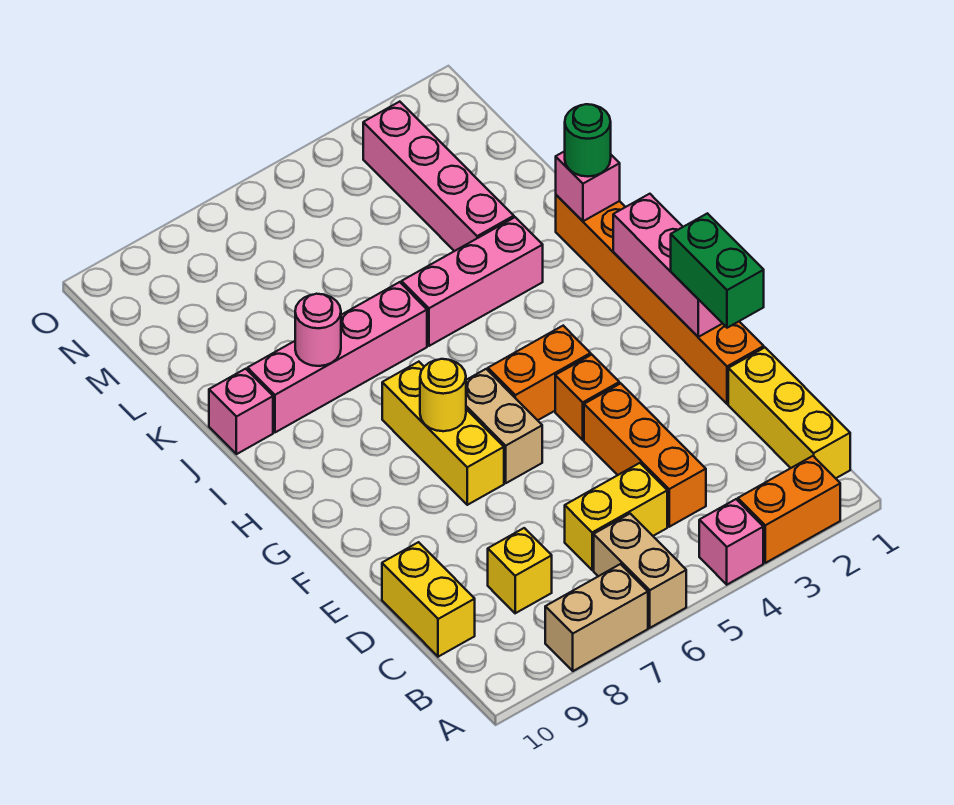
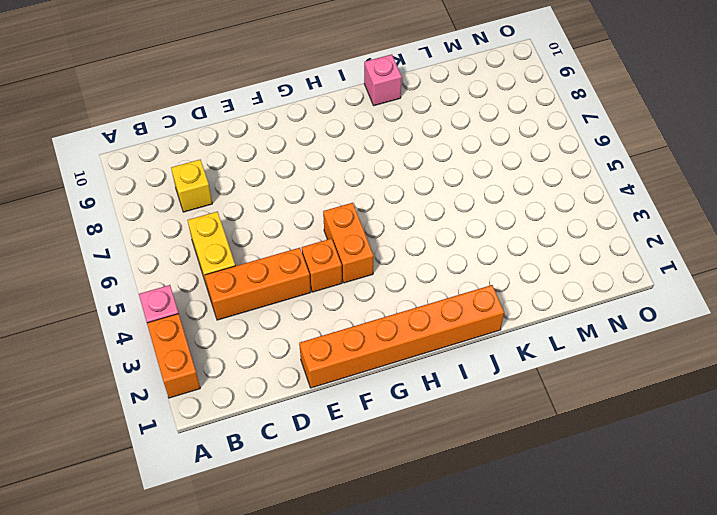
none -> tan brick A6:B6 level 1
none -> tan brick A7:A8 level 1
none -> yellow brick B1:D1 level 1

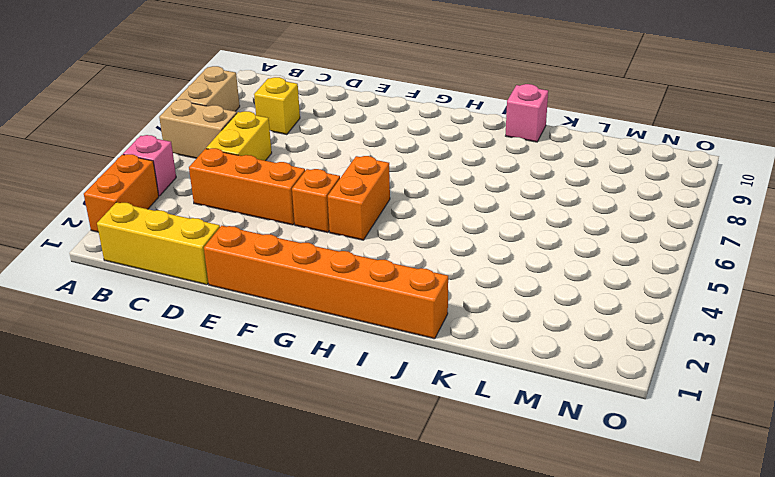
none -> yellow brick C10:D10 level 1
none -> tan brick F6:G6 level 1
none -> yellow brick F7:H7 level 1

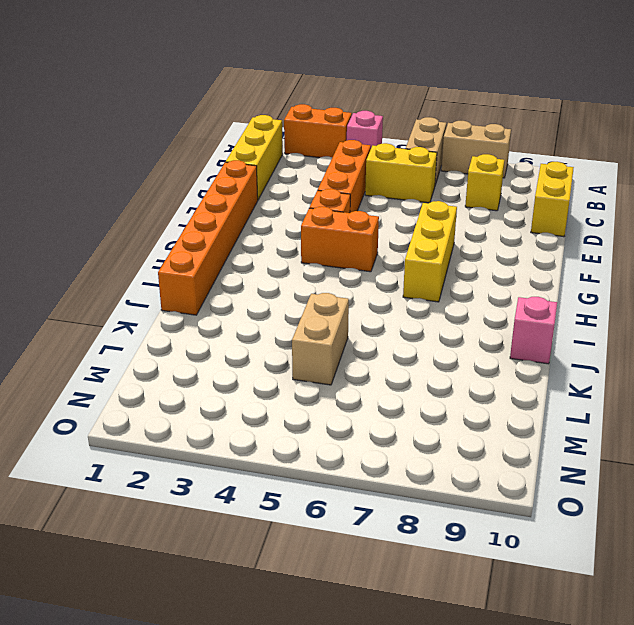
tan brick K5:L5 level 1 -> tan brick F6:G6 level 1
none -> pink brick J3:J5 level 1
none -> pink brick J6:J9 level 1
none -> pink brick K3:N3 level 1

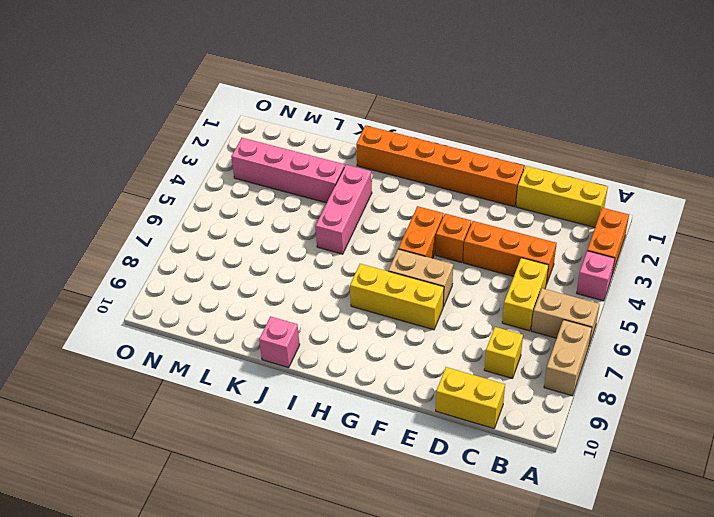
none -> pink brick J6:J9 level 1
none -> pink brick F1:H1 level 2
none -> yellow round brick G7 level 2

